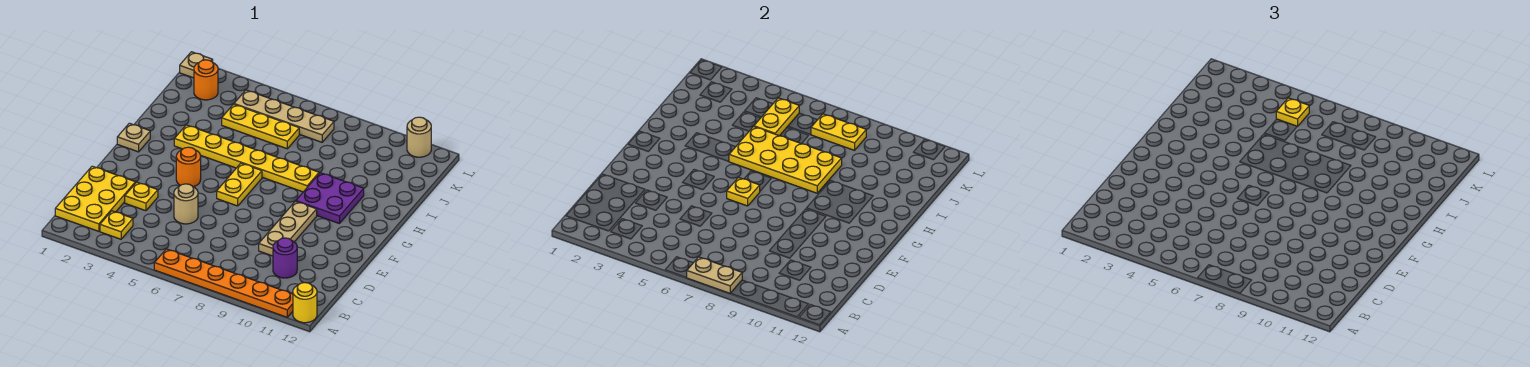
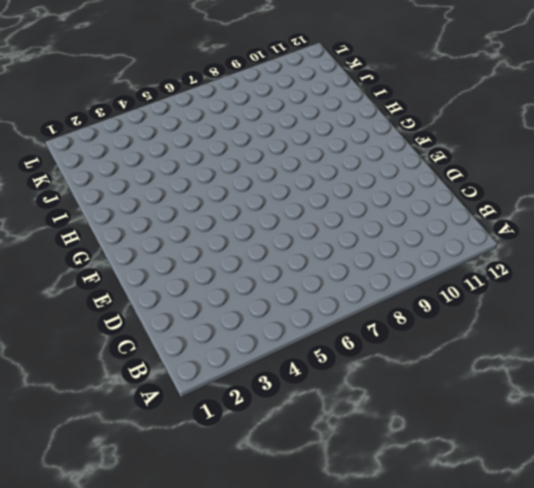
none -> orange plate A6:A11 level 1
none -> yellow round brick A12 level 1
none -> yellow plate B1:D2 level 1

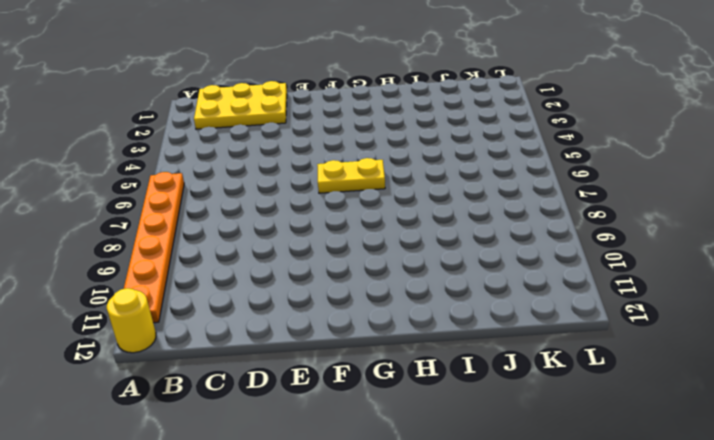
none -> yellow plate B3 level 1
none -> purple round brick C10 level 1
none -> yellow plate D3 level 1

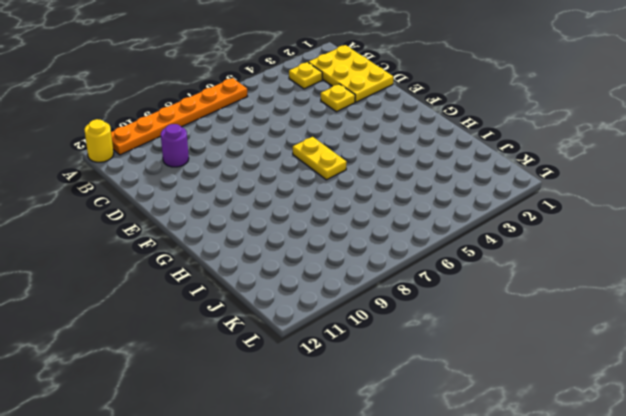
none -> tan round brick D5 level 1
none -> tan plate D9:F9 level 1
none -> orange round brick F4 level 1

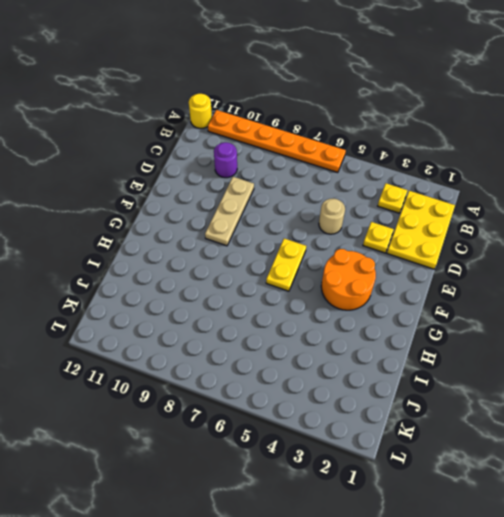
orange round brick F3:G4 level 1 -> orange round brick F4 level 1
none -> tan plate G1 level 1
none -> purple plate G9:H10 level 1
none -> yellow plate H3:H8 level 1

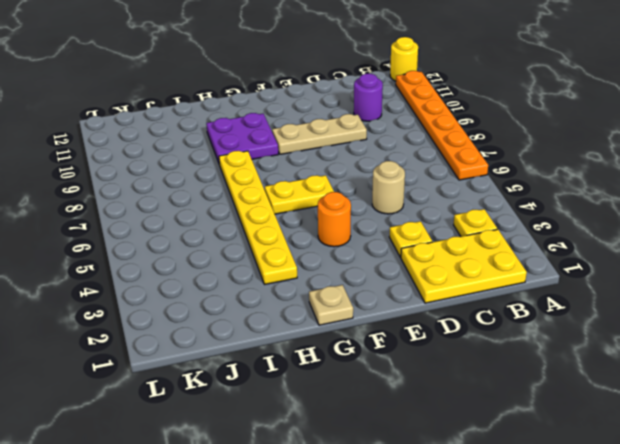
none -> yellow plate J4:J6 level 1
none -> orange round brick K2 level 1
none -> tan plate K4:K7 level 1

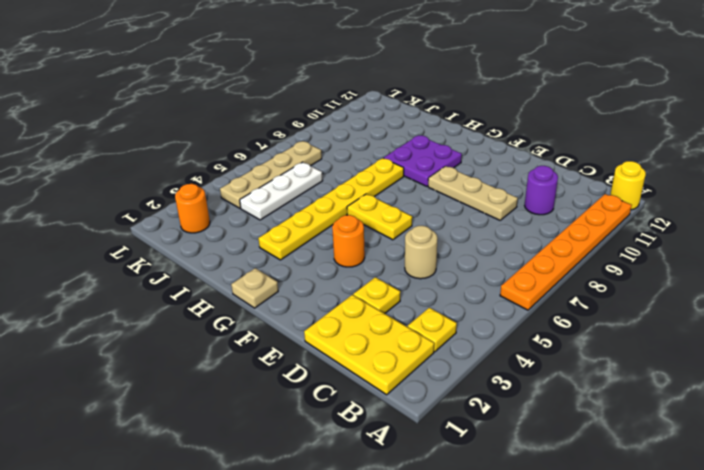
white plate J4:J6 level 1 -> yellow plate J4:J6 level 1
none -> tan plate L1 level 1
none -> tan round brick L11 level 1
none -> tan plate A7:A8 level 2

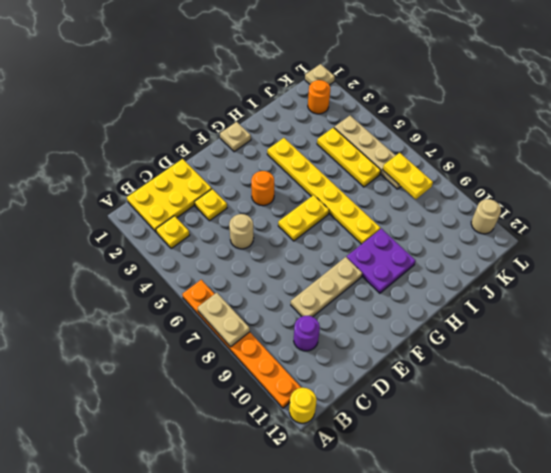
none -> yellow plate F6 level 2
none -> yellow plate H5:I8 level 2
none -> yellow plate J5:K5 level 2

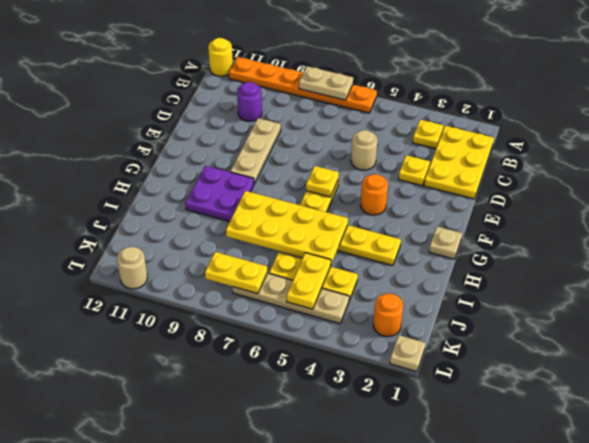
none -> yellow plate K5 level 3

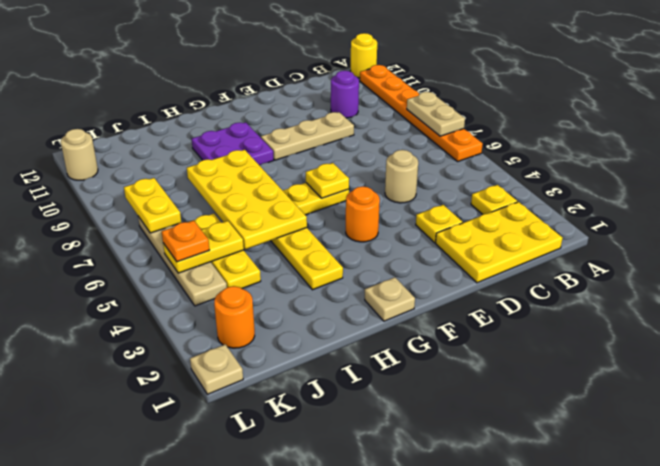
orange plate K5 level 3 -> yellow plate K5 level 3

